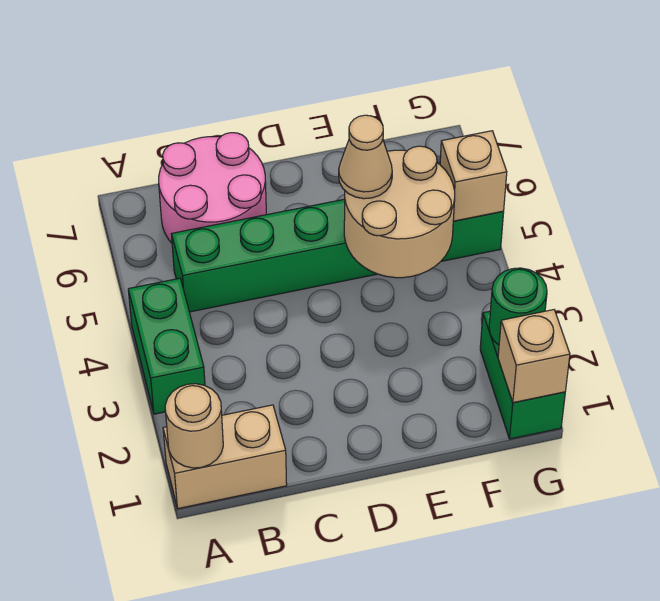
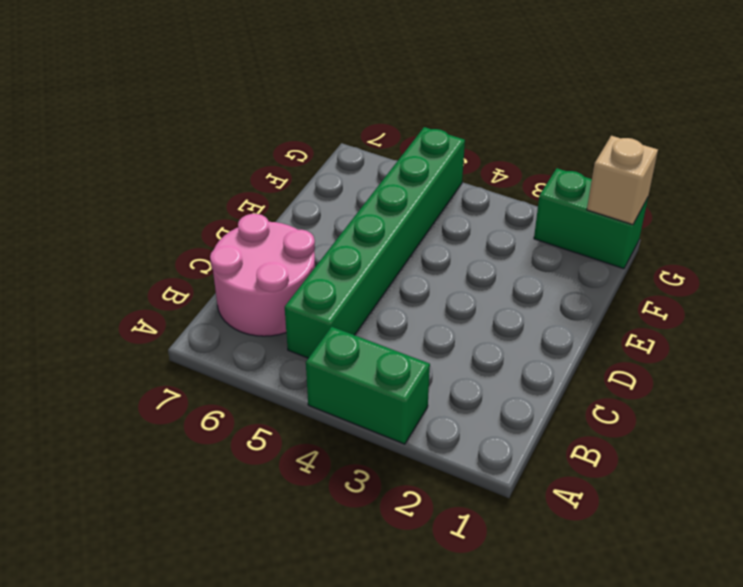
none -> tan brick A1:B1 level 1
none -> tan round brick A1 level 2

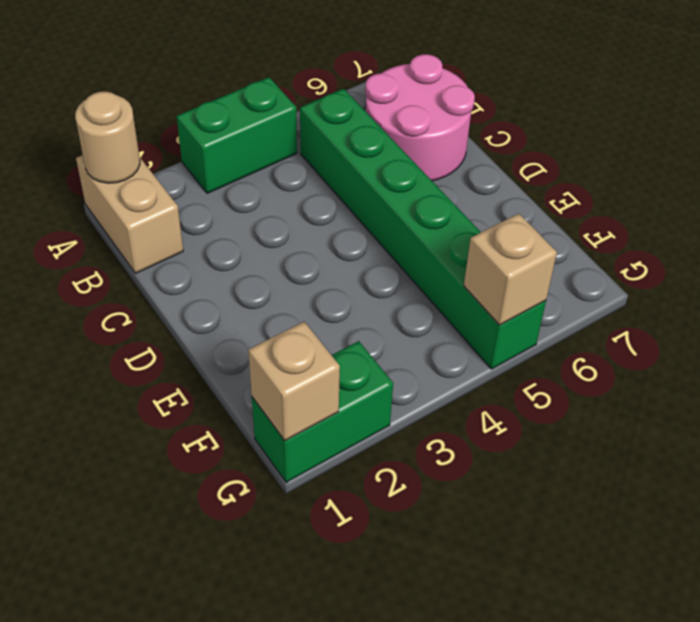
none -> tan round brick E4:F5 level 2
none -> green round brick G2 level 2

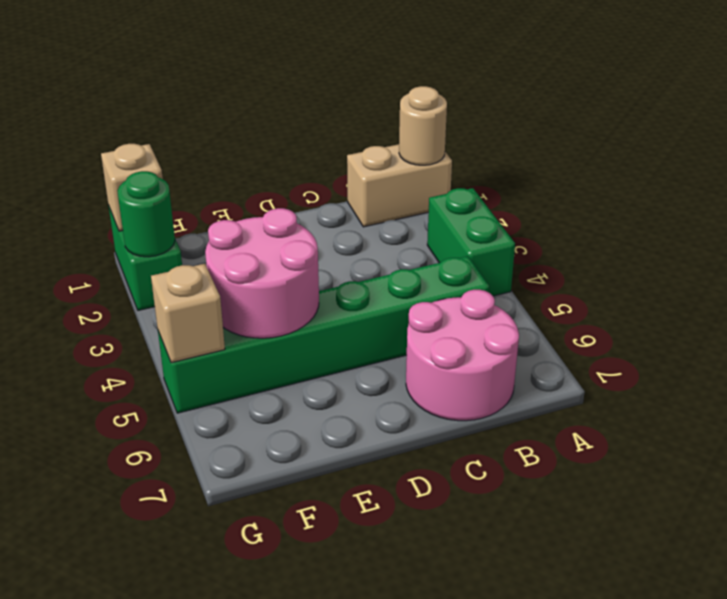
pink round brick E4:F5 level 2 -> tan round brick E4:F5 level 2
none -> tan cone E5 level 3

